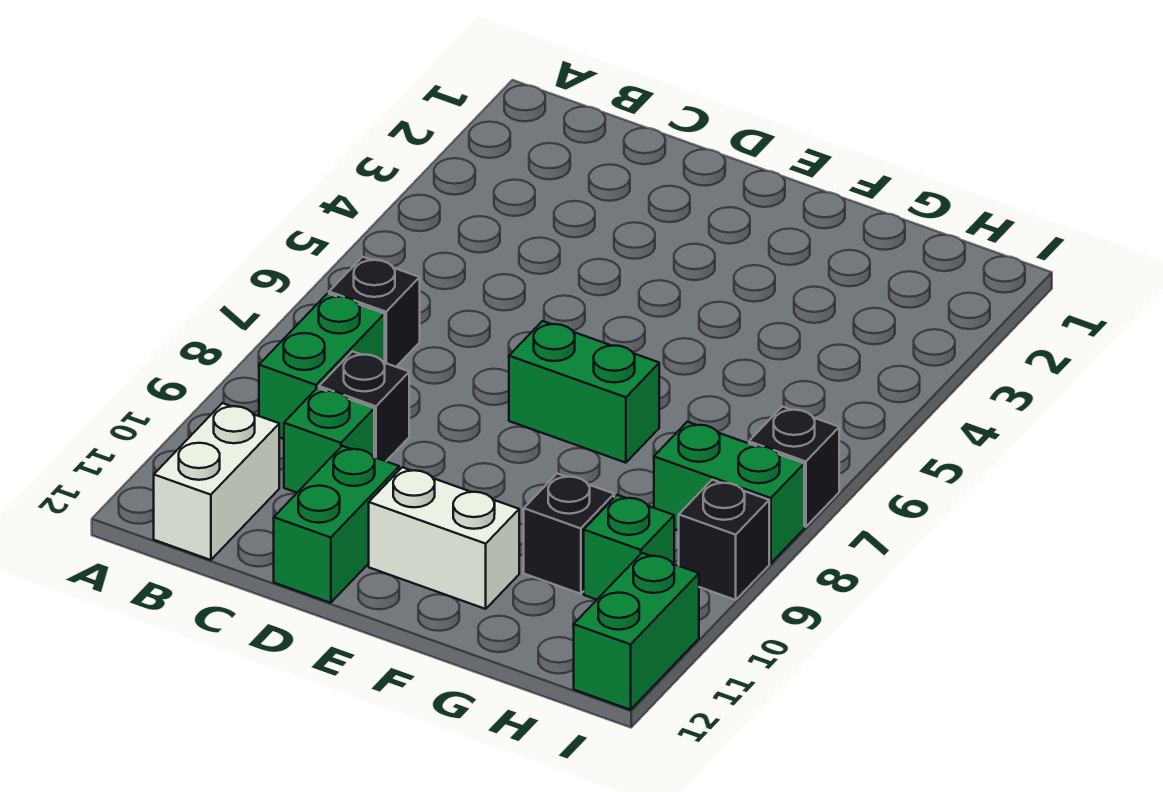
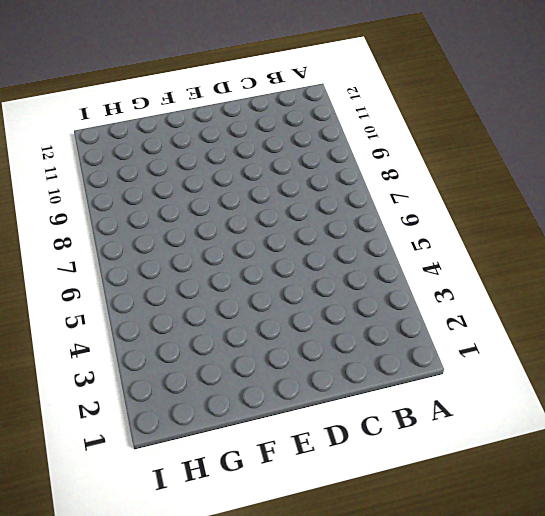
none -> black brick B7 level 1
none -> green brick B8:B9 level 1
none -> white brick B11:B12 level 1

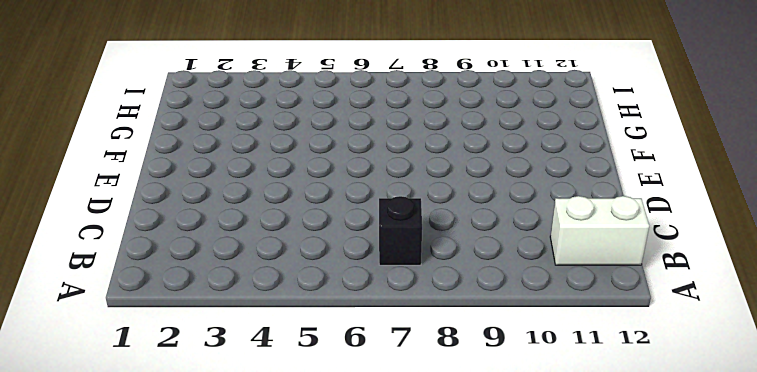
none -> green brick B8:B9 level 1
none -> black brick C9 level 1
none -> green brick C10 level 1

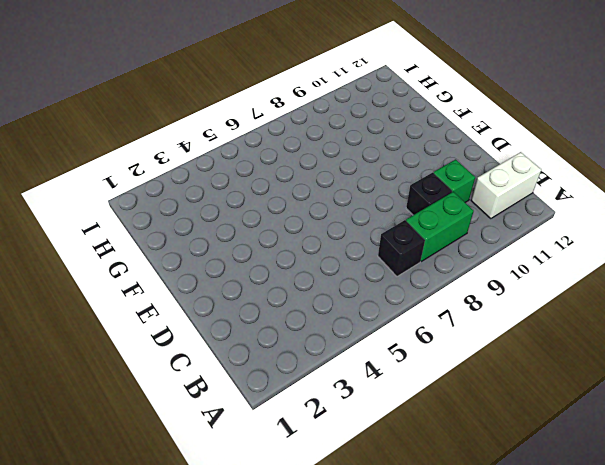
none -> green brick D11:D12 level 1
none -> green brick E7:F7 level 1
none -> white brick E11:F11 level 1

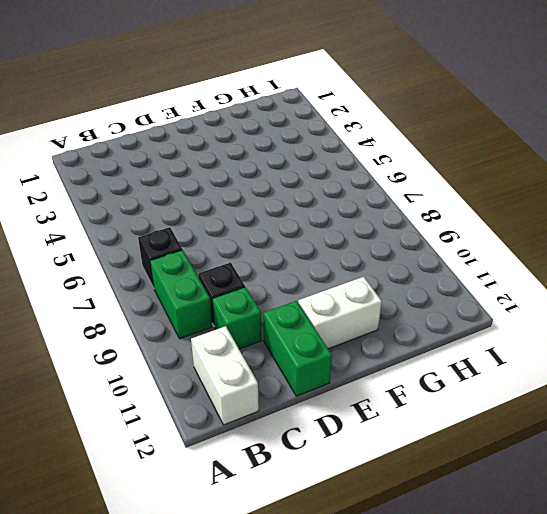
none -> green brick E7:F7 level 1
none -> black brick G10 level 1
none -> green brick H8:I8 level 1

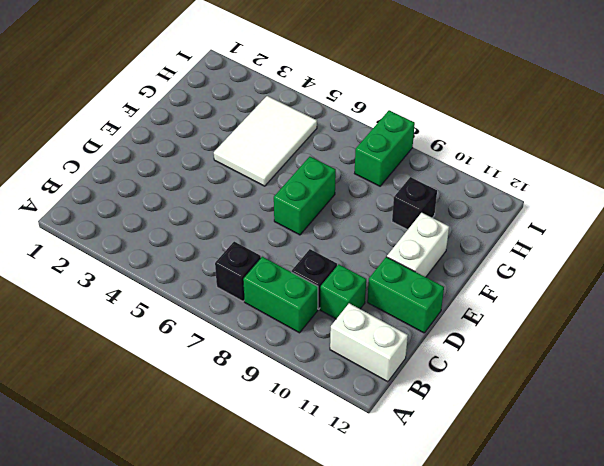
white tile F4:H5 level 1 -> none
none -> green brick H10 level 1
none -> black brick I7 level 1
none -> black brick I9 level 1

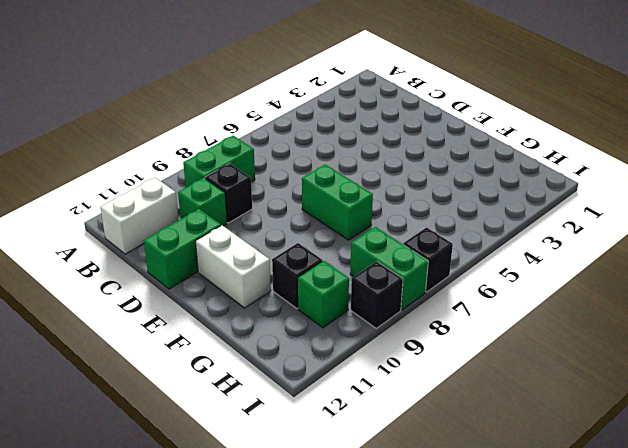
none -> black brick B7 level 1
none -> green brick I11:I12 level 1

